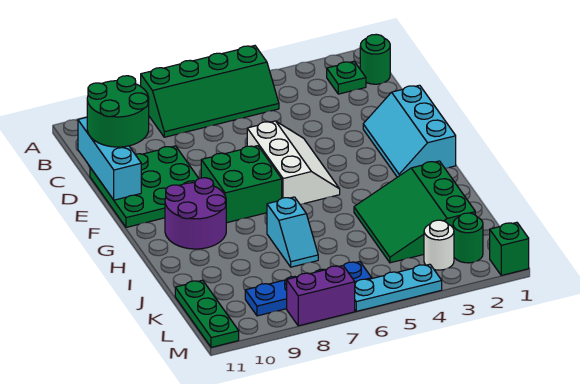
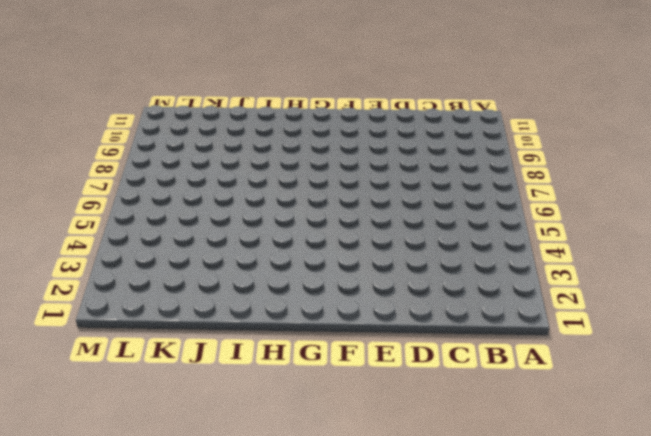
none -> green slope A5:B8 level 1 top A
none -> green round brick B1 level 1
none -> green plate B2 level 1

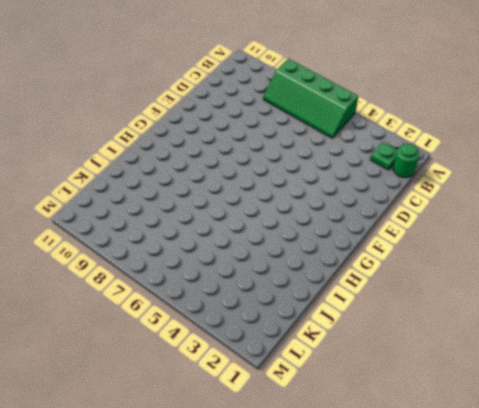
none -> green plate D9:F11 level 1
none -> cyan slope E1:G2 level 1 top 1
none -> white slope E5:G6 level 1 top 6

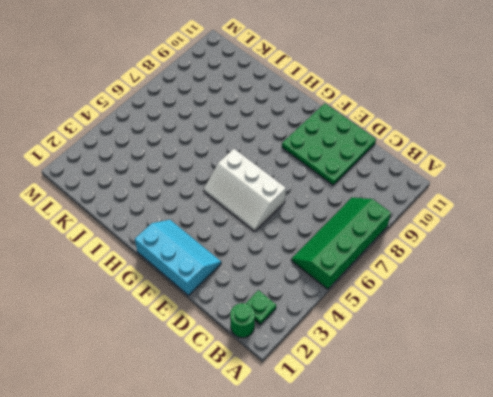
none -> green brick F7:G8 level 1
none -> purple round brick G9:H10 level 1
none -> green slope I2:K4 level 1 top 2

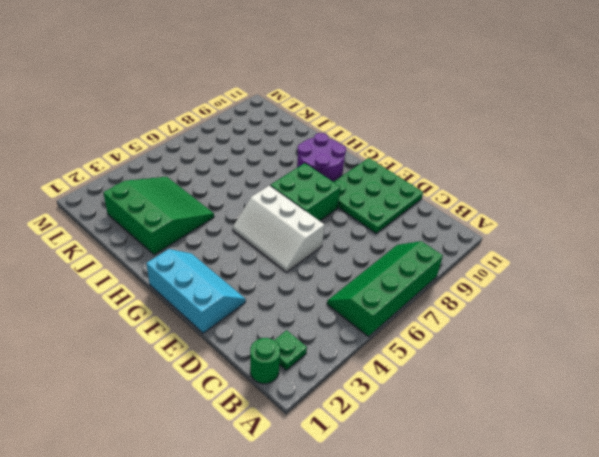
none -> cyan slope I7:J7 level 1 top I
none -> green plate K11:M11 level 1
none -> green round brick L2 level 1

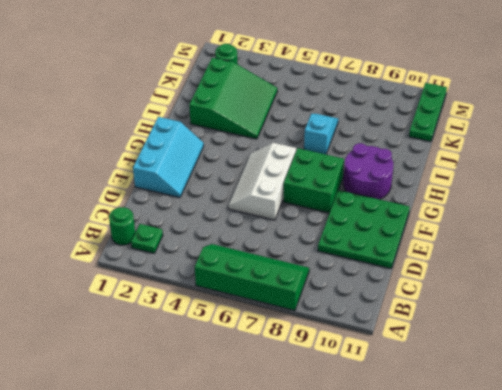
none -> white round brick L3 level 1
none -> blue plate L6:L9 level 1
none -> green brick M1 level 1

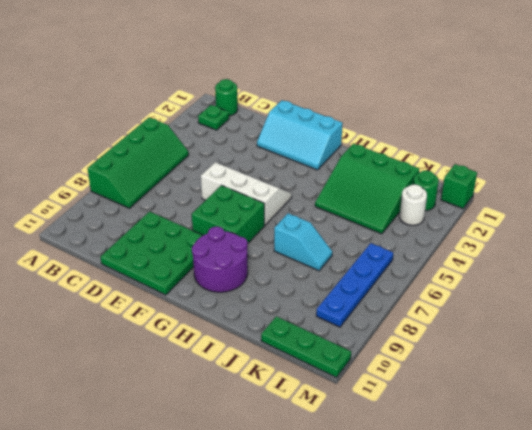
none -> cyan plate M4:M6 level 1
none -> purple brick M7:M8 level 1
none -> cyan brick C11:E11 level 2

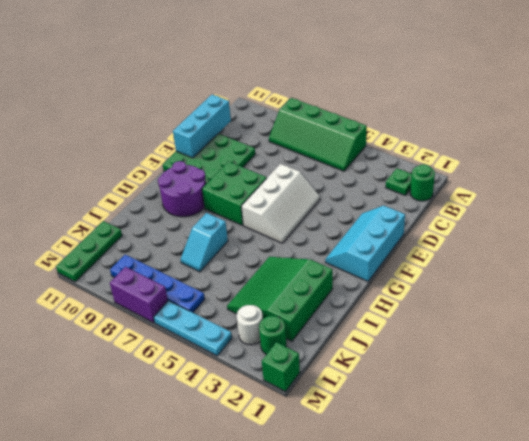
none -> green round brick C10:D11 level 3

